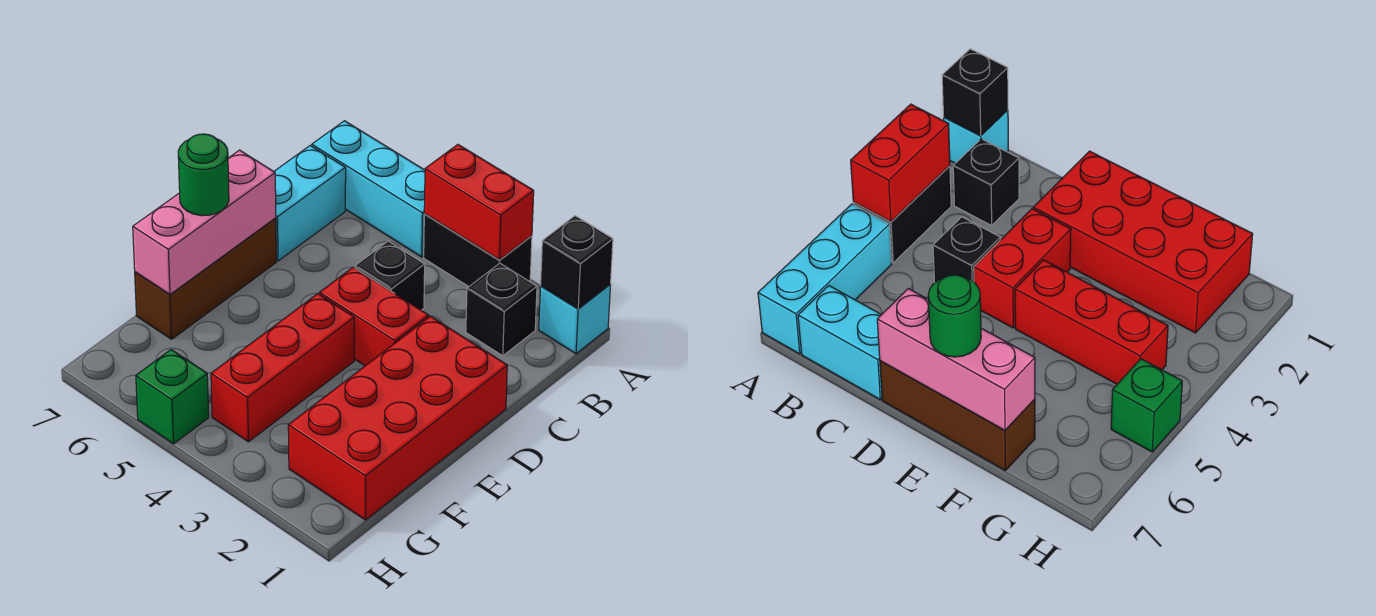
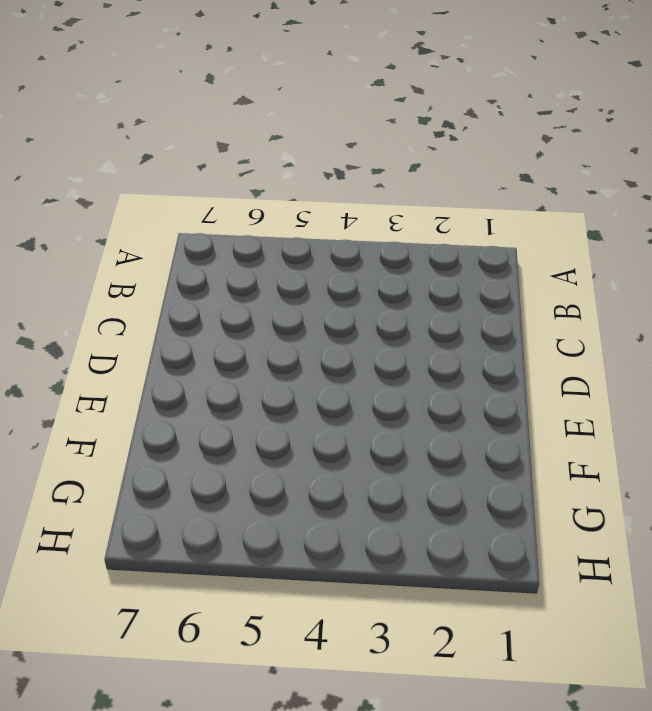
none -> cyan brick A1 level 1
none -> black brick A3:A4 level 1
none -> cyan brick A5:A7 level 1

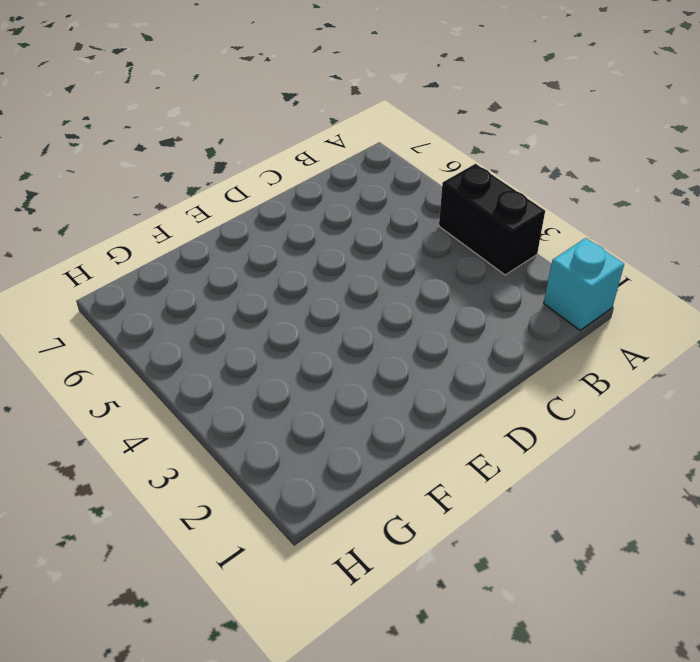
none -> cyan brick A5:A7 level 1
none -> black brick B2 level 1
none -> cyan brick B7:C7 level 1

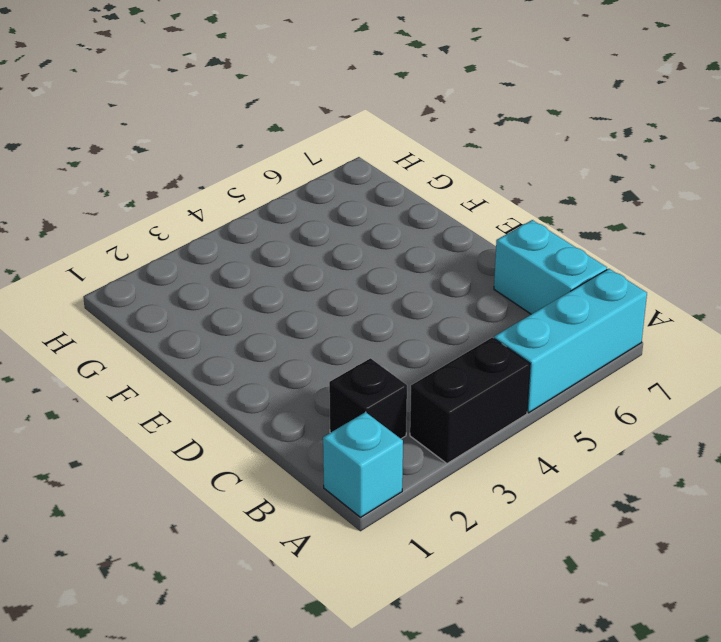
none -> black brick C4 level 1
none -> red brick D1:G2 level 1
none -> red brick D3:D4 level 1

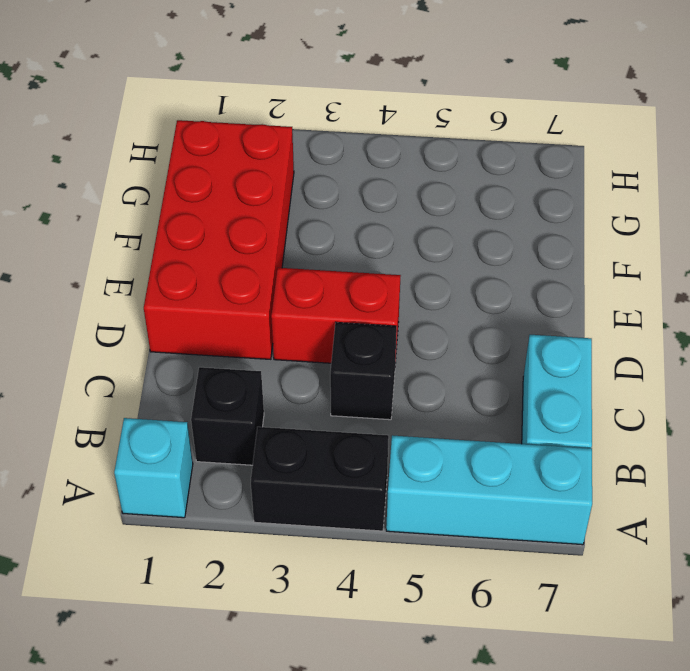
none -> brown brick D7:F7 level 1
none -> red brick E4:G4 level 1
none -> green brick H5 level 1

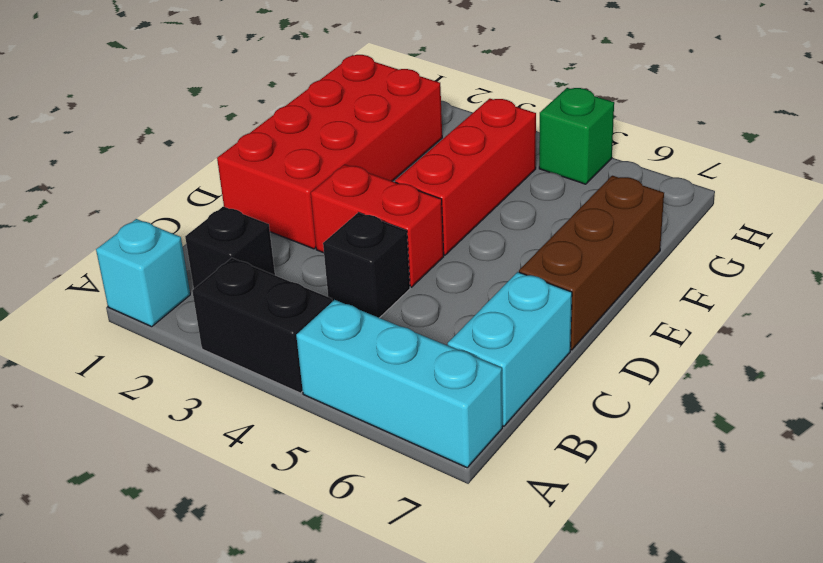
none -> black brick A1 level 2
none -> red brick A3:A4 level 2
none -> pink brick D7:F7 level 2

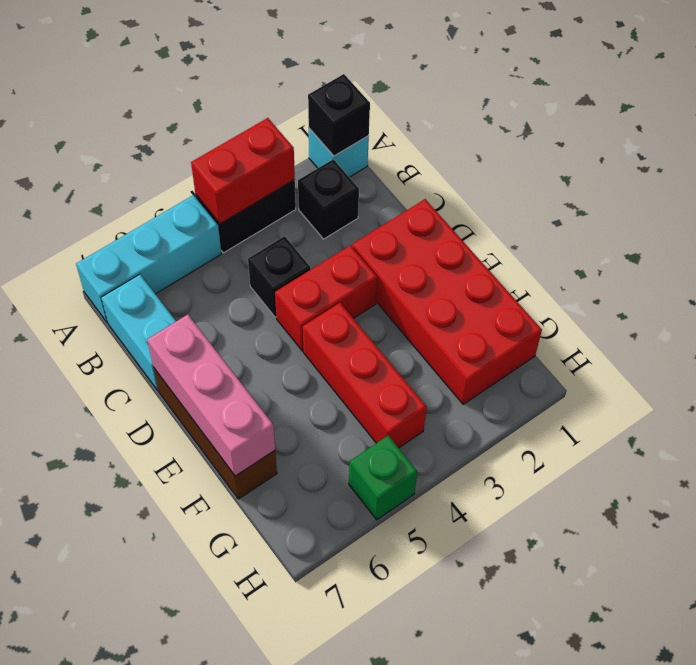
none -> green round brick E7 level 3

